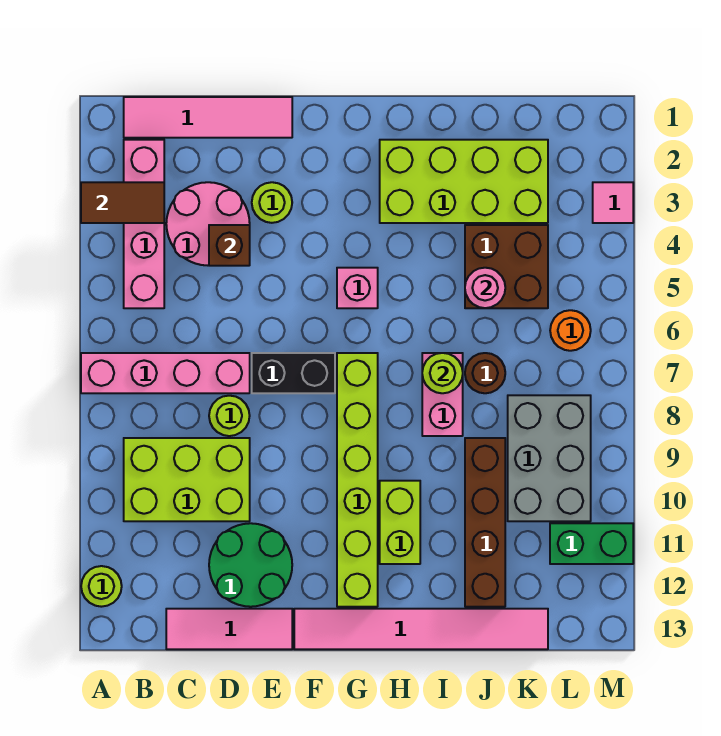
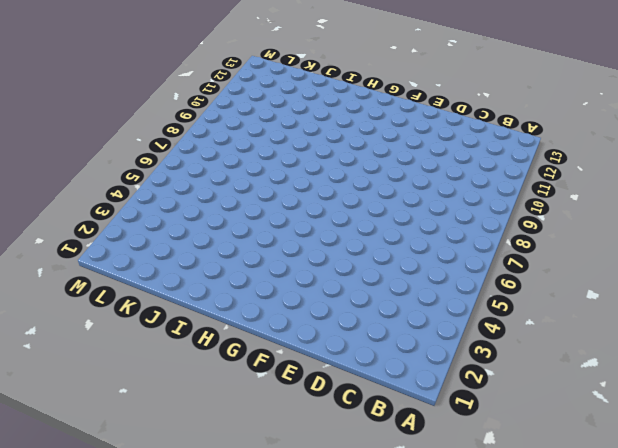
none -> pink brick A7:D7 level 1
none -> lime round brick A12 level 1
none -> pink tile B1:E1 level 1

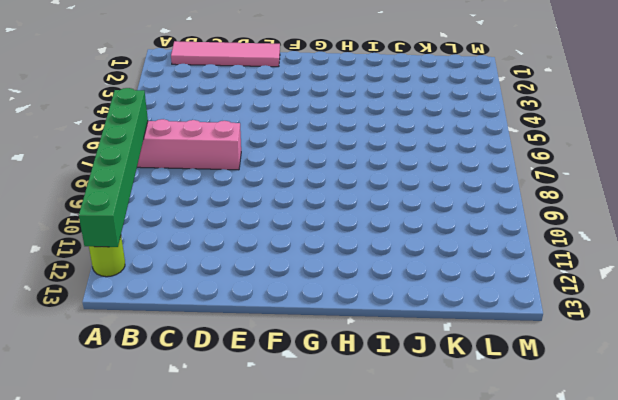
green brick A7:A12 level 2 -> none
none -> pink brick B2:B5 level 1
none -> lime brick B9:D10 level 1
none -> pink round brick C3:D4 level 1

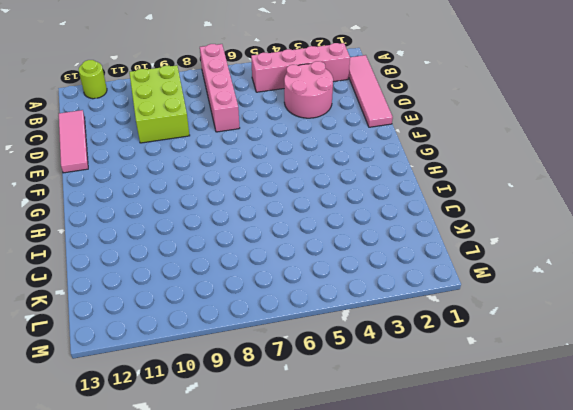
none -> lime round brick D8 level 1
none -> green round brick D11:E12 level 1
none -> lime round brick E3 level 1

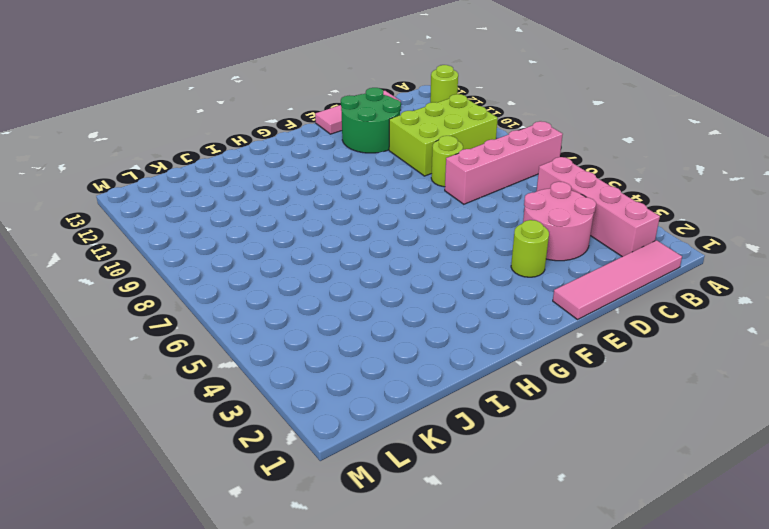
none -> black brick E7:F7 level 1
none -> pink tile F13:K13 level 1
none -> pink brick G5 level 1

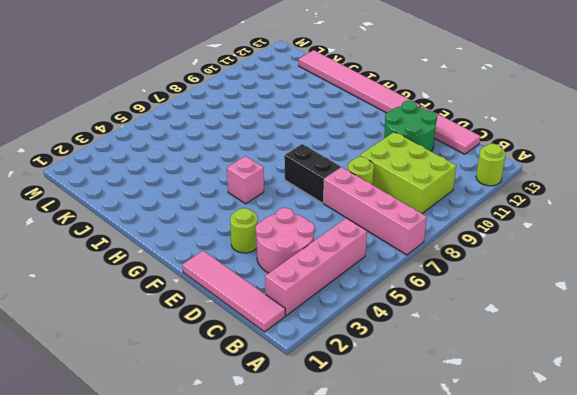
none -> lime brick G7:G12 level 1
none -> lime brick H2:K3 level 1
none -> lime brick H10:H11 level 1

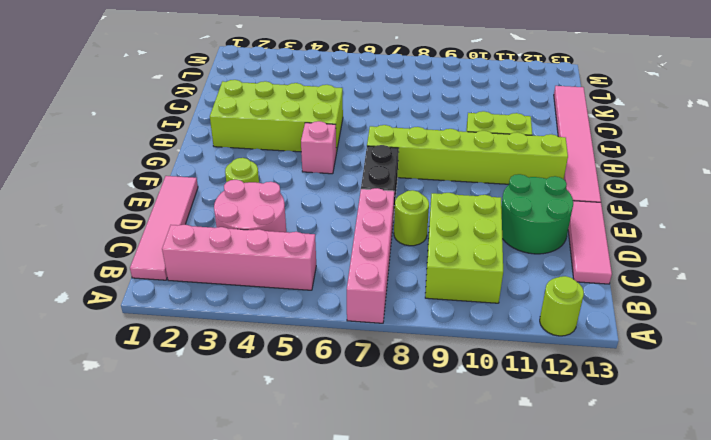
lime brick H2:I5 level 1 -> lime brick H2:K3 level 1
none -> pink brick I7:I8 level 1
none -> brown brick J4:K5 level 1
none -> brown round brick J7 level 1

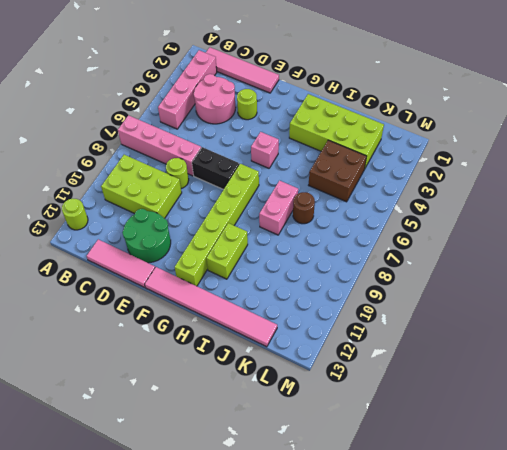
none -> brown brick J9:J12 level 1
none -> grey brick K8:L10 level 1
none -> orange round brick L6 level 1

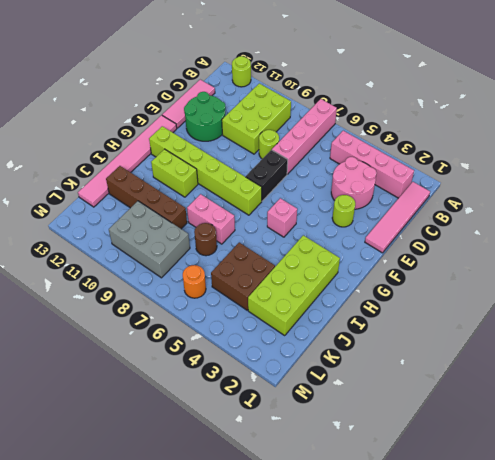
none -> green brick L11:M11 level 1
none -> pink tile M3 level 1
none -> brown tile A3:B3 level 2

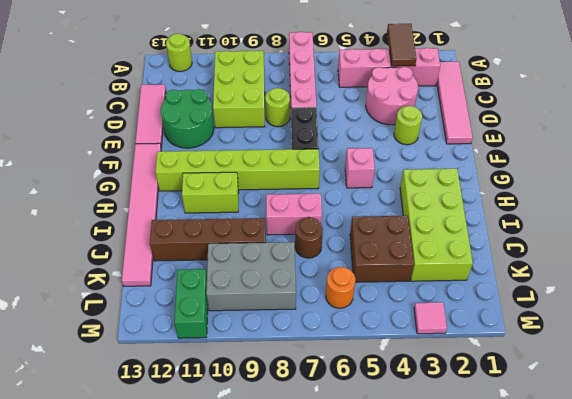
none -> brown brick D4 level 2
none -> lime round brick I7 level 2
none -> pink round brick J5 level 2

